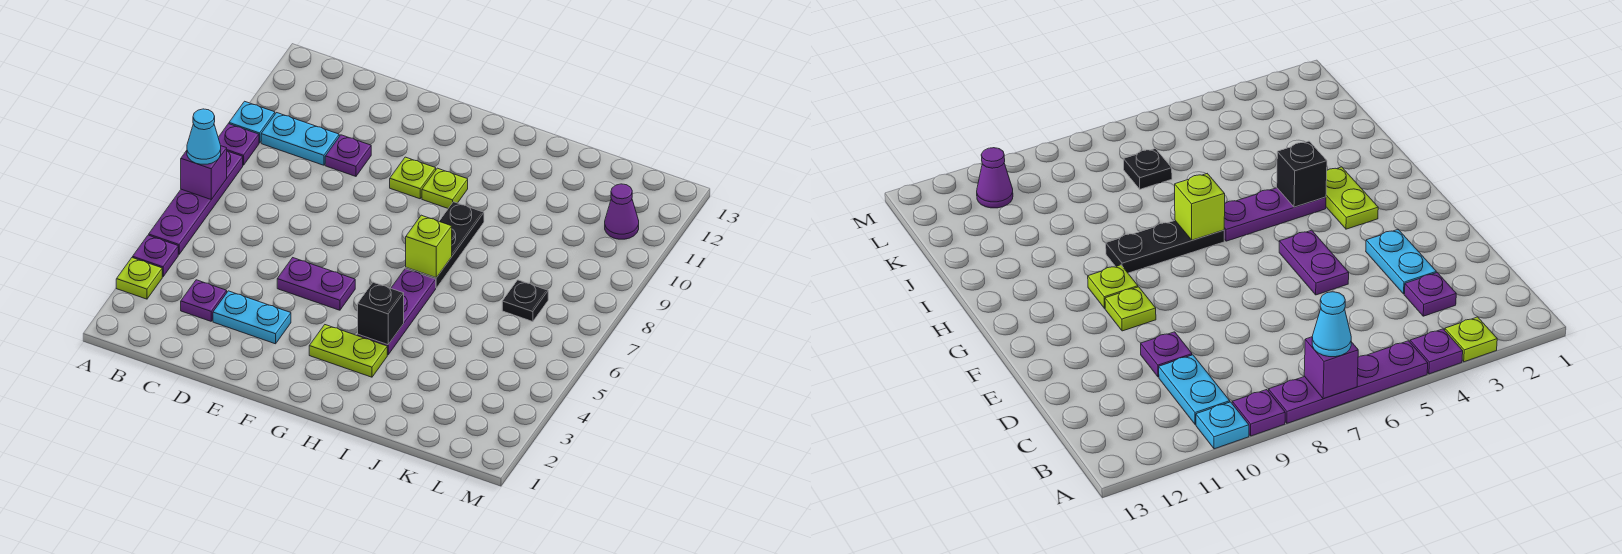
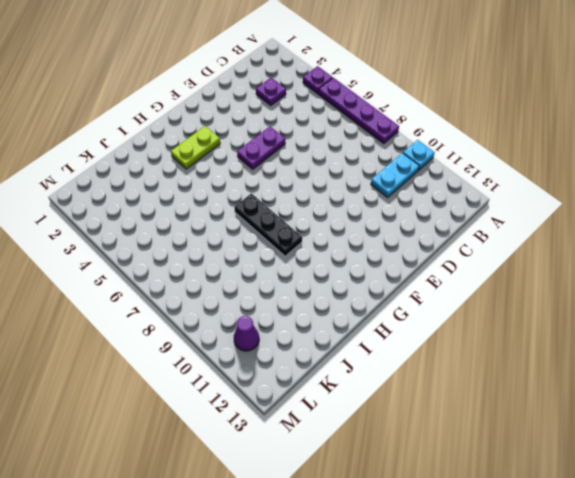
none -> lime plate A3 level 1
none -> purple plate A9 level 1
none -> cyan plate D3:E3 level 1

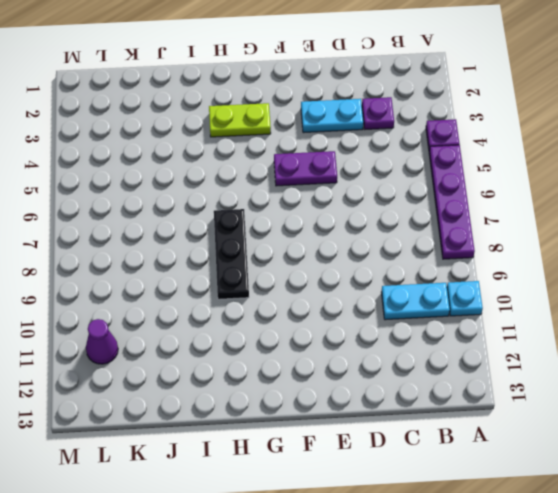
none -> lime plate A3 level 1
none -> purple plate A9 level 1
none -> purple plate D10 level 1

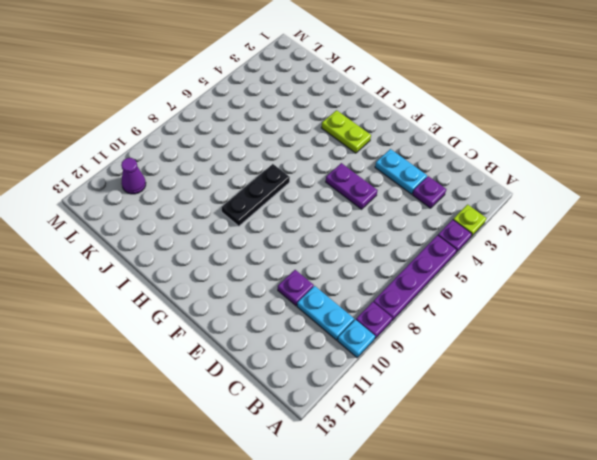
none -> lime plate F10 level 1
none -> lime plate G10 level 1
none -> purple plate H4:H6 level 1

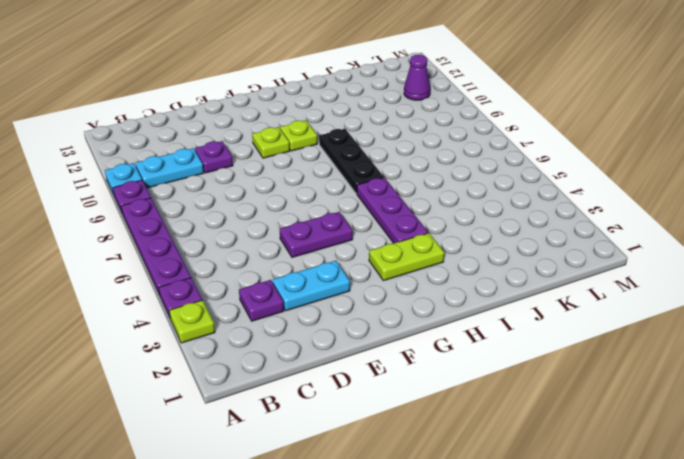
none -> black plate K7 level 1
none -> purple brick A7 level 2
none -> black brick H4 level 2

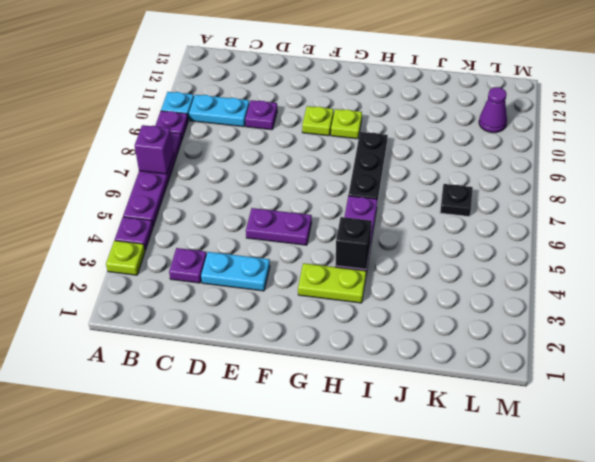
none -> lime brick H7 level 2
none -> cyan cone A7 level 3

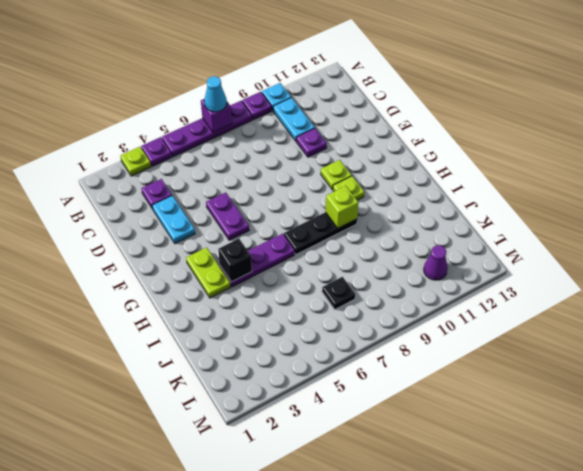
lime brick H9 level 2 -> lime brick H7 level 2

